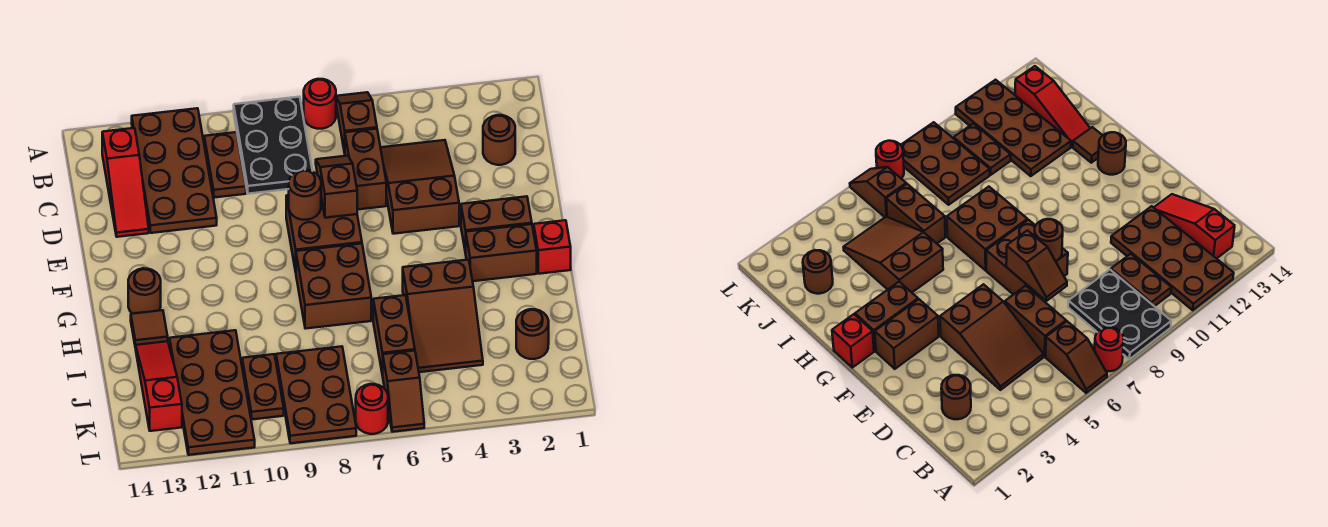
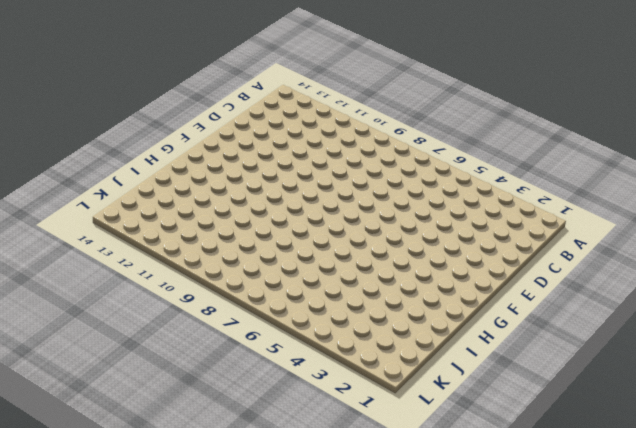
none -> brown slope A6:B6 level 1 top B
none -> red round brick A7 level 1
none -> black plate A8:C9 level 1

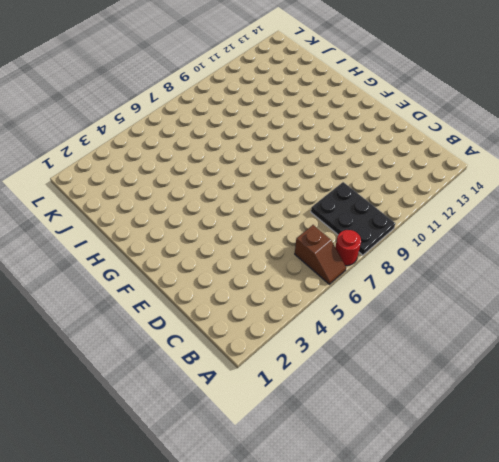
none -> brown plate A11:D12 level 1
none -> brown plate B10:C10 level 1
none -> red slope B13:D13 level 1 top B

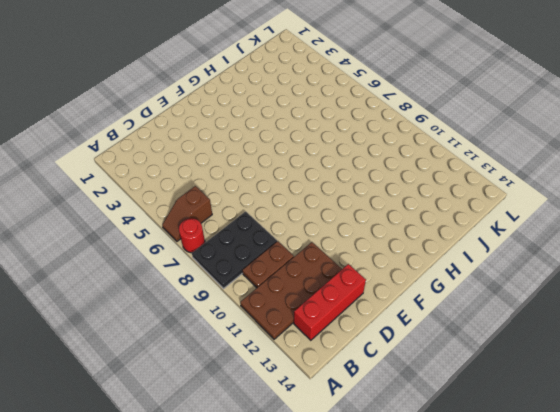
red brick B13:D13 level 1 -> red slope B13:D13 level 1 top B
none -> brown round brick C2 level 1
none -> brown slope C4:E5 level 1 top E
none -> brown brick C6:D6 level 1

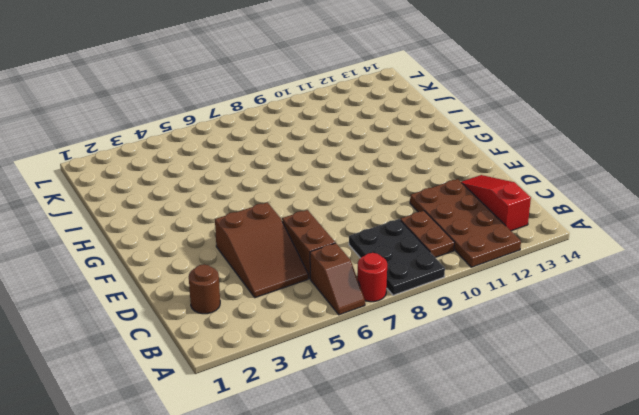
none -> brown brick E7:F8 level 1
none -> brown brick F2:F3 level 1
none -> red brick G1 level 1

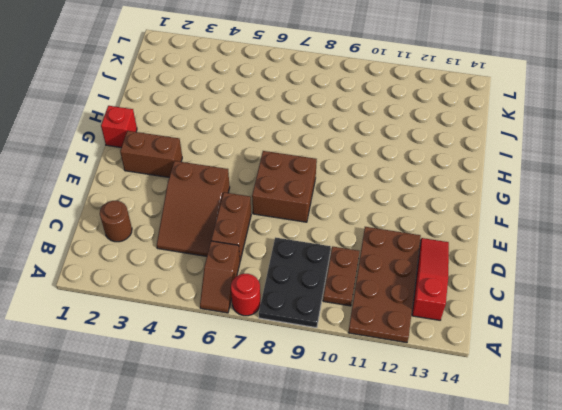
none -> brown brick G2:G3 level 1
none -> brown brick G7:H8 level 1
none -> brown round brick G13 level 1

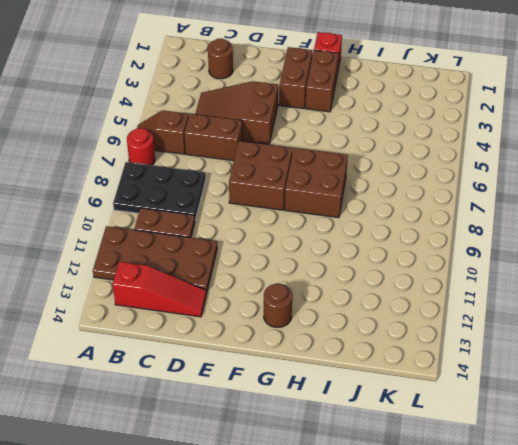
none -> brown slope H4:J5 level 1 top H
none -> brown tile H13 level 1
none -> brown brick I6:J6 level 1

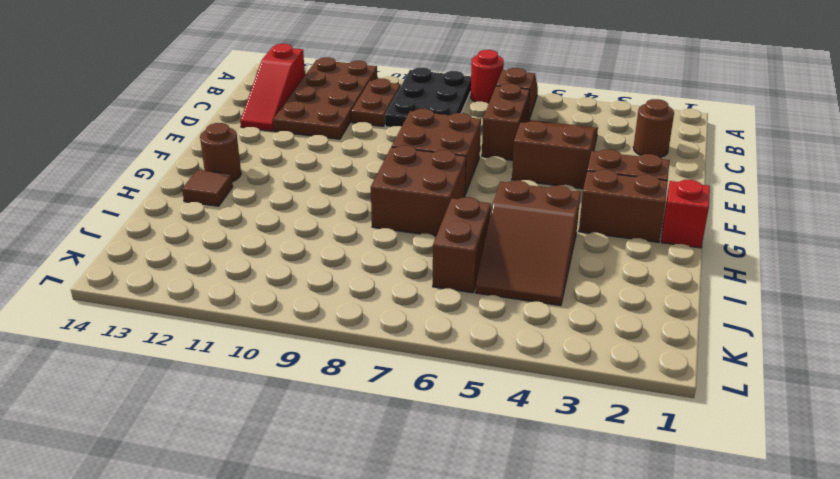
none -> brown plate I11:L12 level 1
none -> red slope I13:K13 level 1 top K
none -> brown round brick J2 level 1

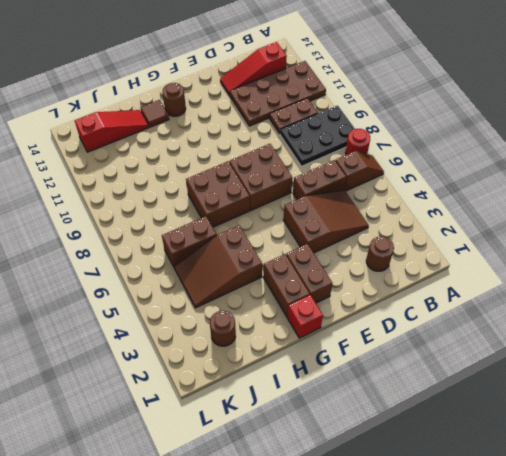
none -> brown plate I11:L12 level 1
none -> brown plate J8:L9 level 1
none -> brown plate J10:K10 level 1

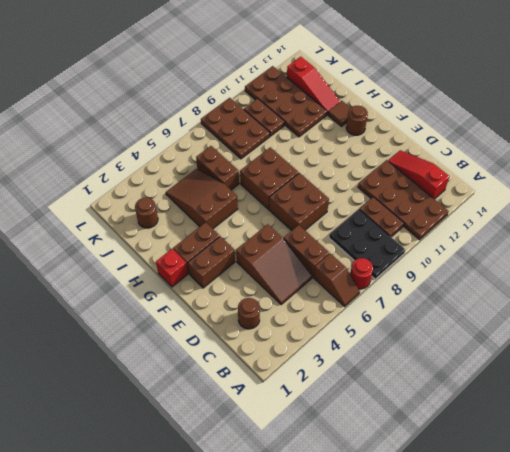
none -> brown slope K6:L6 level 1 top K
none -> red round brick L7 level 1
none -> brown slope D7:E7 level 2 top E

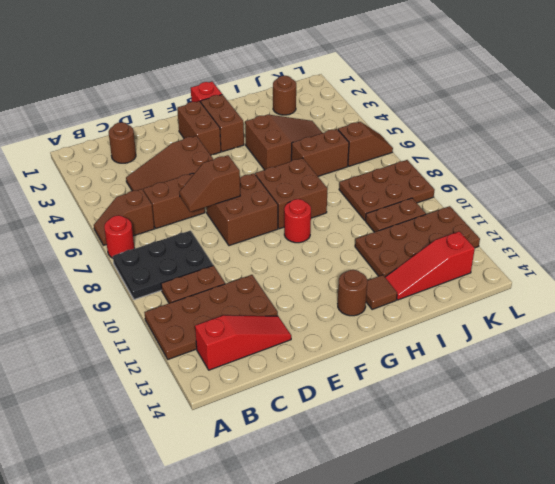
red round brick G9 level 1 -> red round brick L7 level 1
none -> brown round brick E8 level 2

